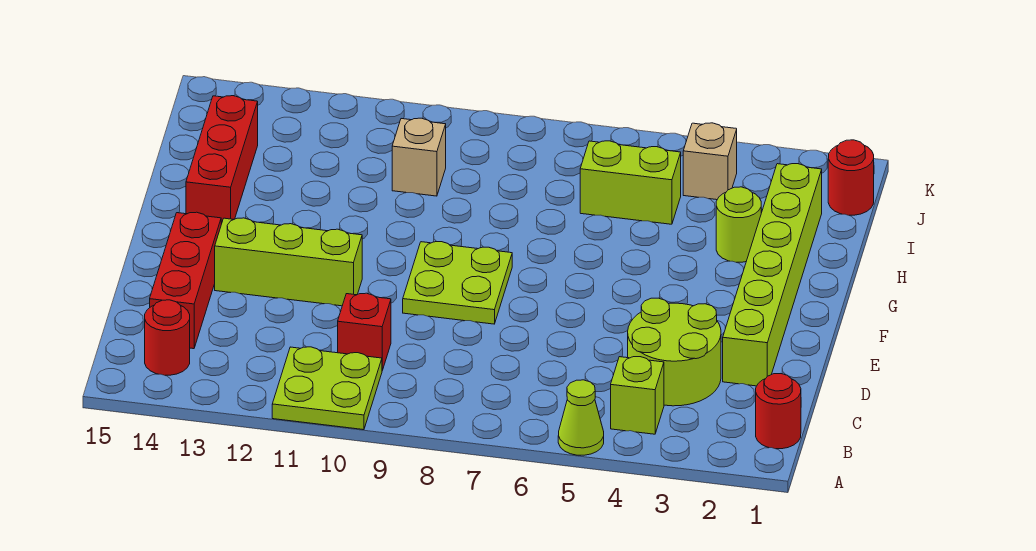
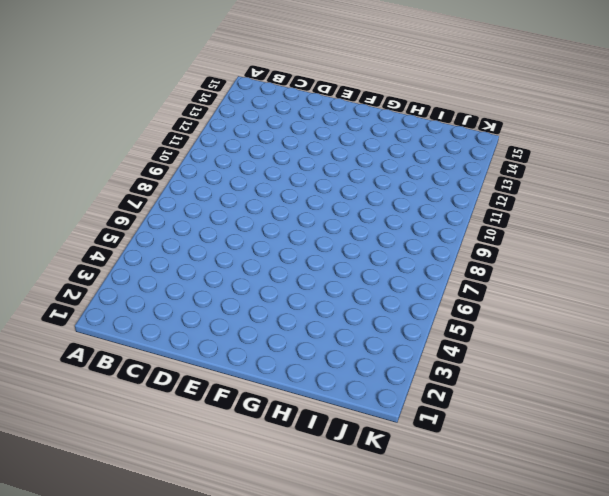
none -> lime cone A5 level 1
none -> lime plate A10:B11 level 1
none -> red round brick B1 level 1

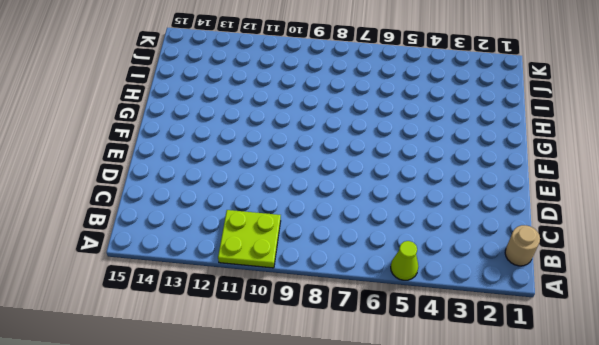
tan round brick B1 level 1 -> red round brick B1 level 1
none -> lime brick B4 level 1
none -> red round brick B14 level 1
none -> lime round brick C3:D4 level 1

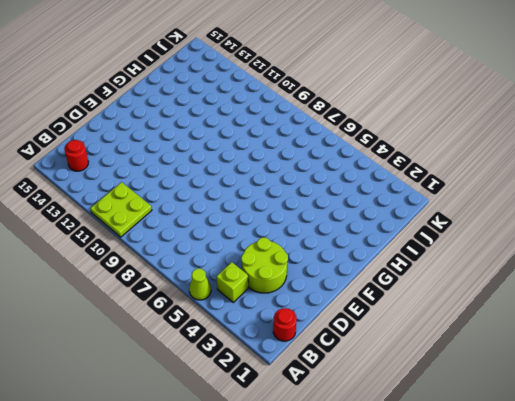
none -> red brick C10 level 1
none -> red brick C14:E14 level 1
none -> lime brick D2:I2 level 1

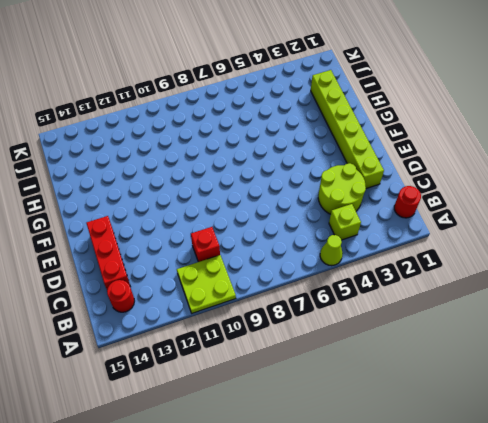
none -> lime plate E8:F9 level 1
none -> lime brick E11:E13 level 1
none -> red brick G14:I14 level 1

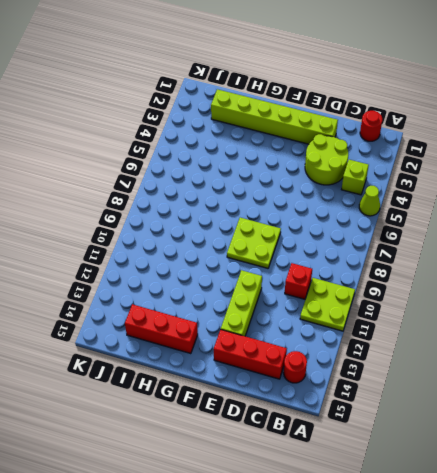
none -> lime round brick H3 level 1
none -> lime brick I5:I6 level 1
none -> tan brick I10 level 1

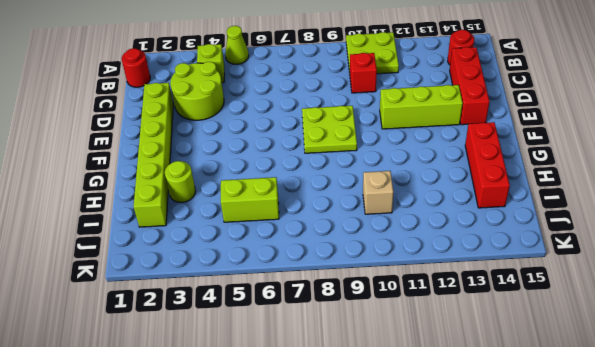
none -> red round brick J1 level 1
none -> tan brick J4 level 1

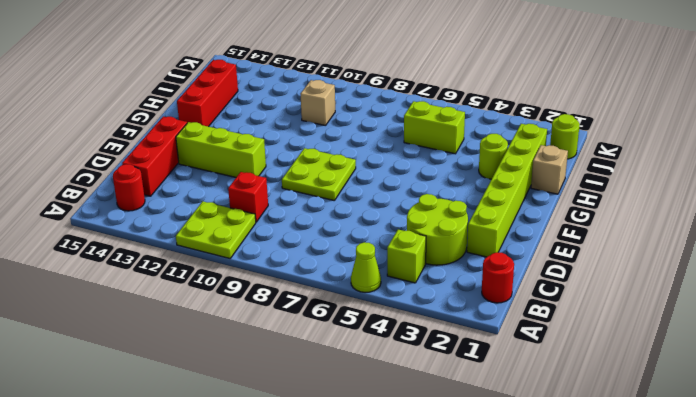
tan brick H1 level 1 -> tan brick J4 level 1
lime round brick J1 level 1 -> red round brick J1 level 1

